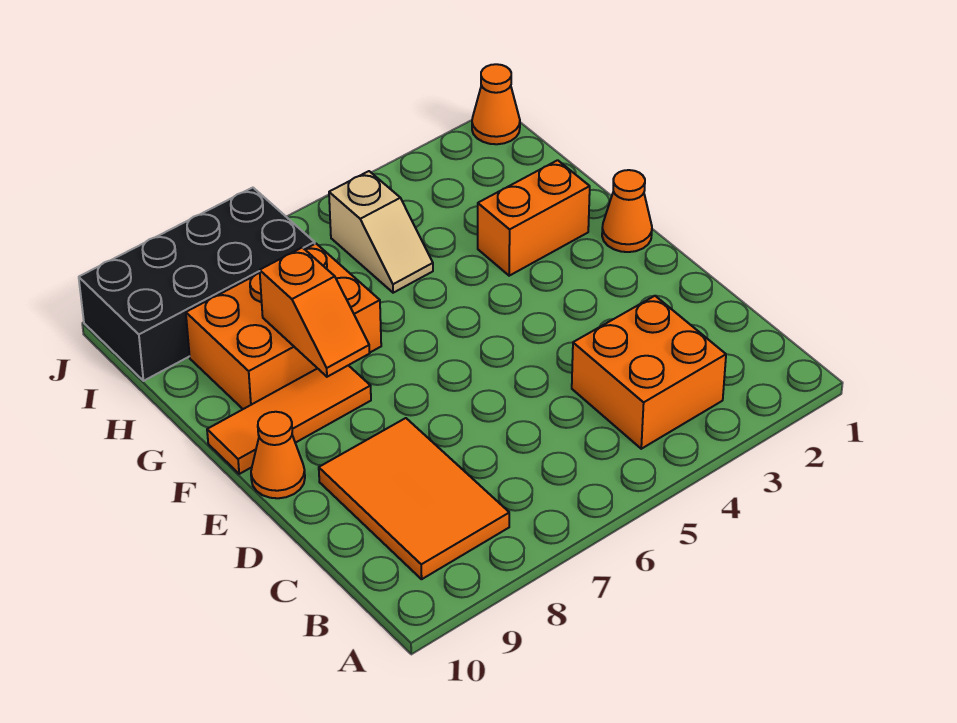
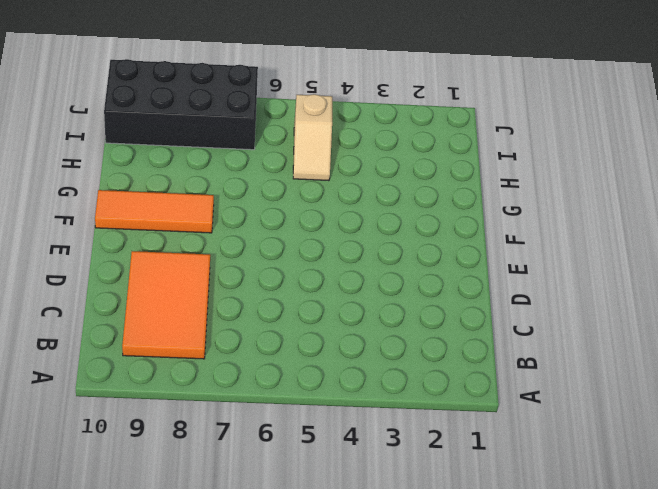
none -> orange brick B3:C4 level 1
none -> orange cone E10 level 1

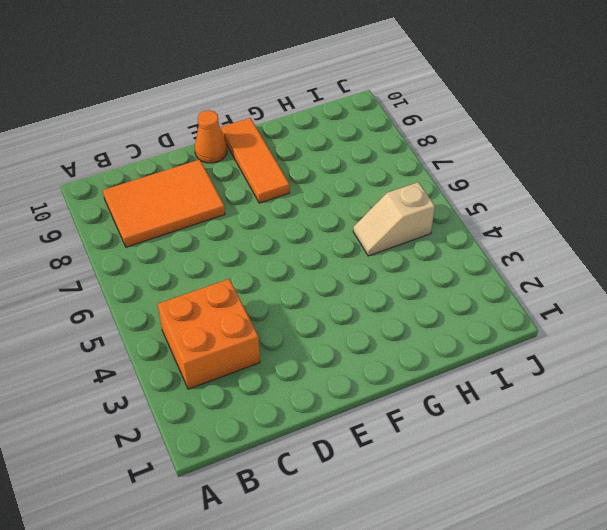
none -> orange cone F1 level 1
none -> orange brick G2:G3 level 1

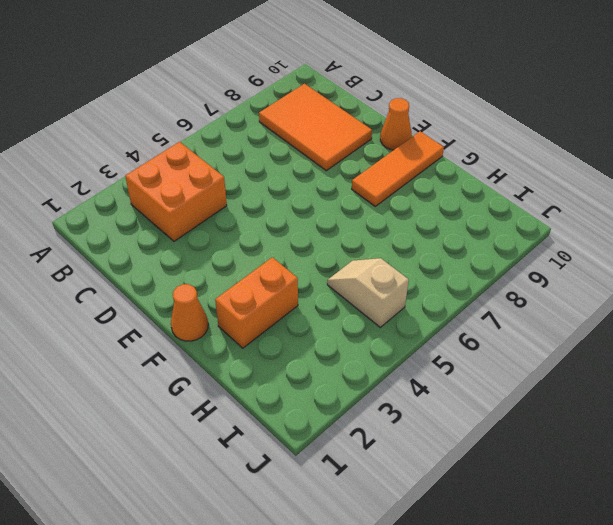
none -> orange brick G7:H9 level 1
none -> black brick I7:J10 level 1

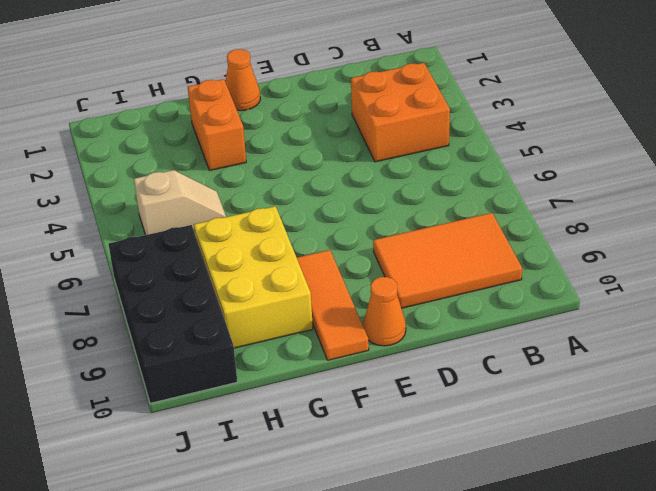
yellow brick G7:H9 level 1 -> orange brick G7:H9 level 1
none -> orange cone J1 level 1
none -> orange slope F8:G8 level 2 top G

